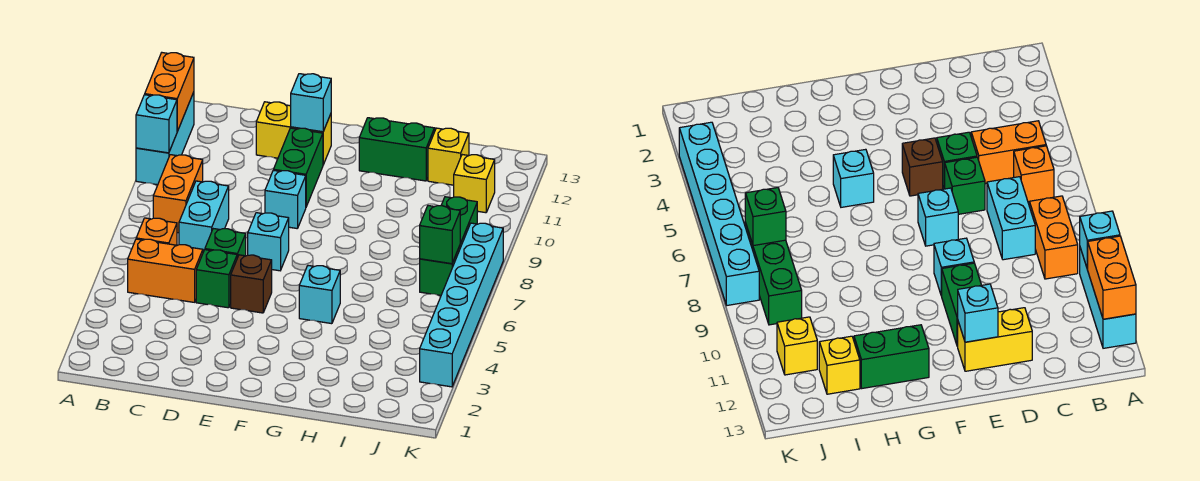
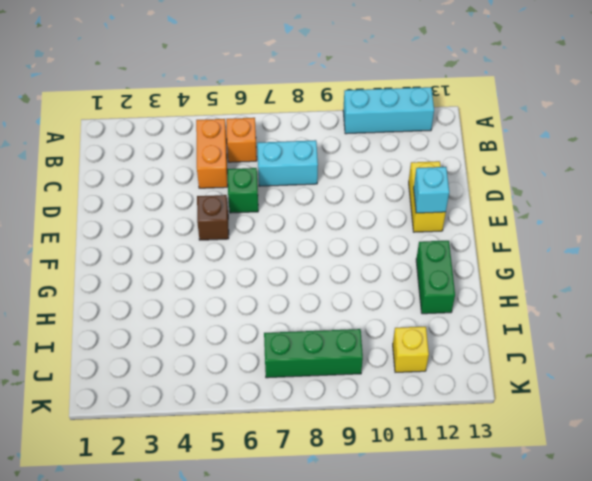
none -> orange brick B8:B9 level 1
none -> green brick D5 level 1
none -> cyan brick E7 level 1

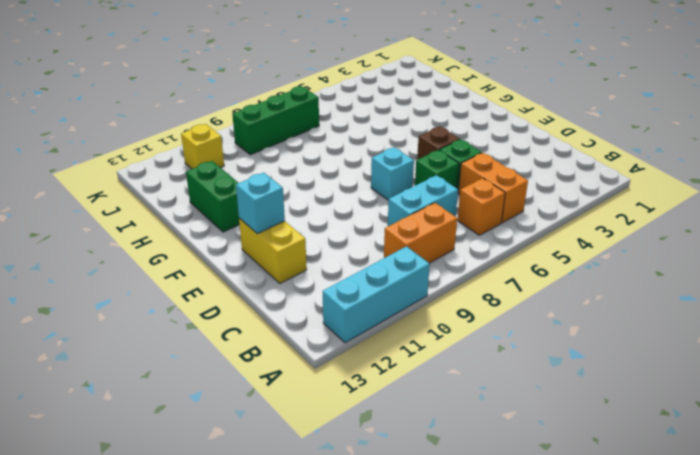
none -> cyan brick E9 level 1
none -> green brick E10:E11 level 1
none -> cyan brick G5 level 1

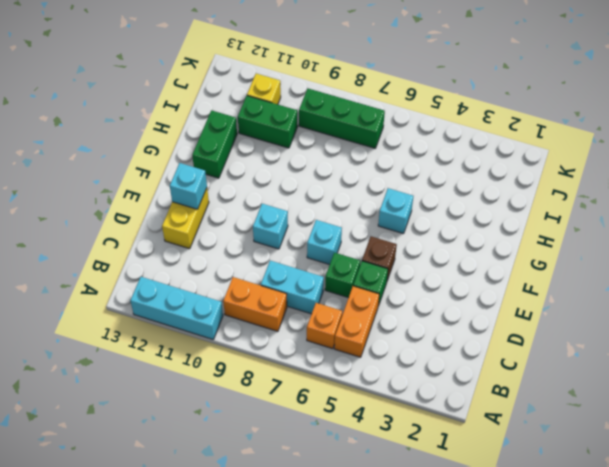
green brick I10:I11 level 1 -> green brick E10:E11 level 1
none -> yellow brick I12 level 1
none -> cyan brick K3:K8 level 1
none -> cyan brick A10 level 2

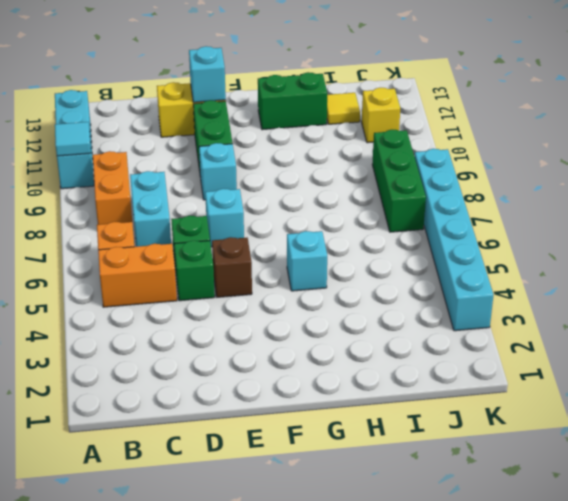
cyan tile A10 level 2 -> cyan brick A10 level 2
yellow tile I12 level 1 -> yellow brick I12 level 1
none -> orange brick A11:A12 level 2
none -> green brick J7 level 2

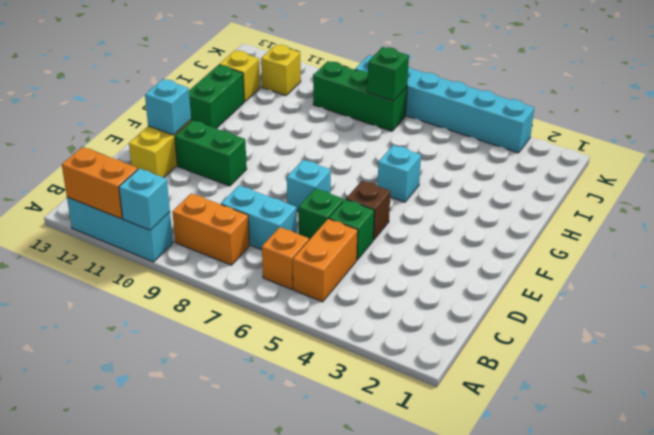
none -> cyan brick E9 level 1

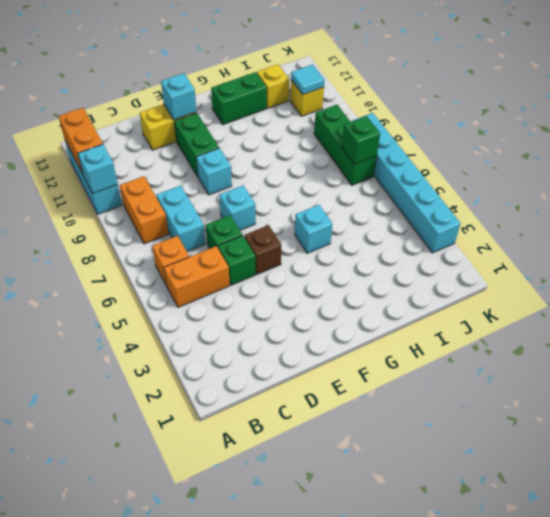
cyan tile J11 level 2 -> none

